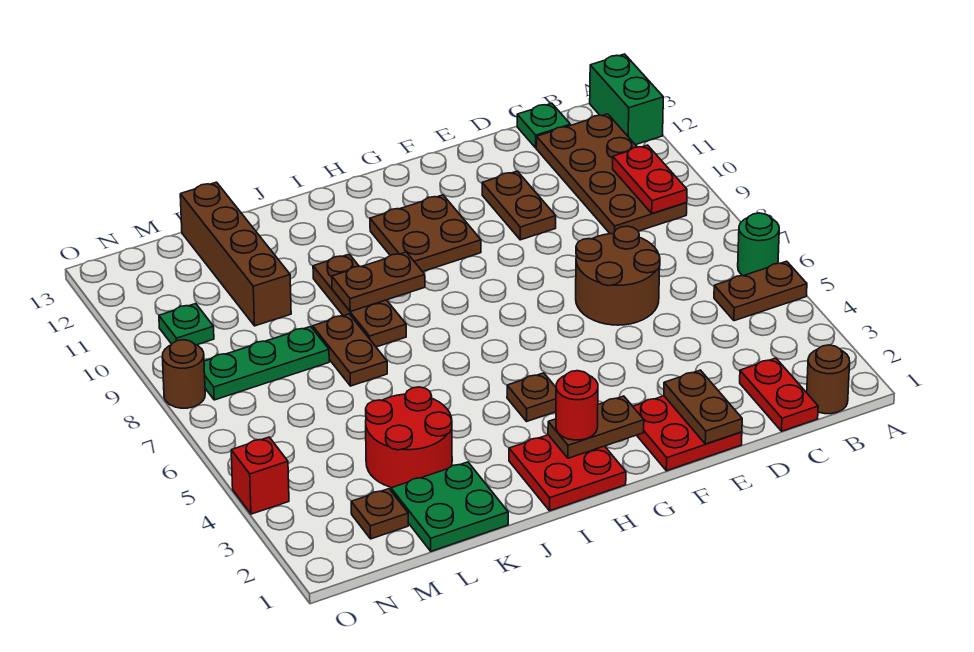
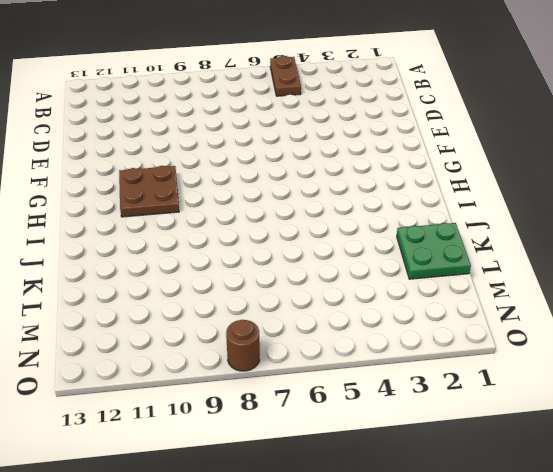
none -> green round brick A6 level 1
none -> green brick A12:A13 level 1
none -> brown round brick B1 level 1

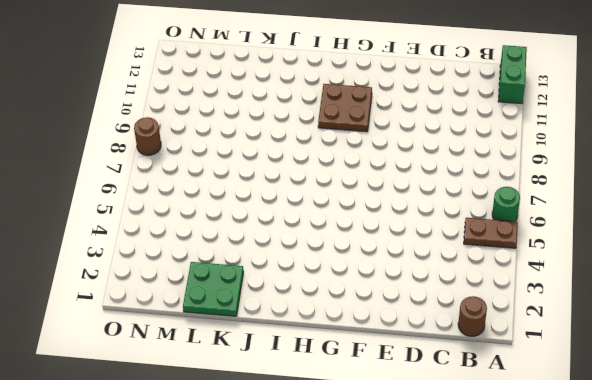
none -> brown plate B9:C12 level 1
none -> red plate C1:C2 level 1
none -> green plate C13 level 1

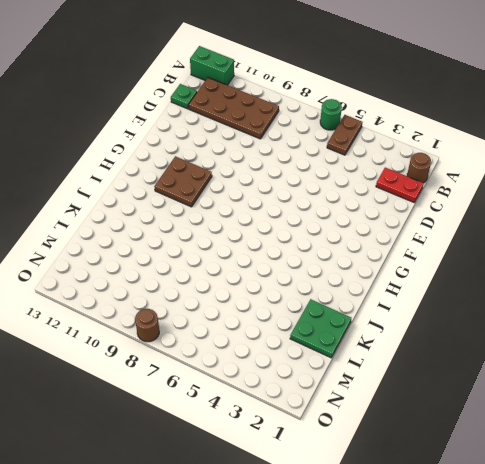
none -> brown round brick D6:E7 level 1
none -> red plate E1:F2 level 1
none -> brown plate E10:E11 level 1

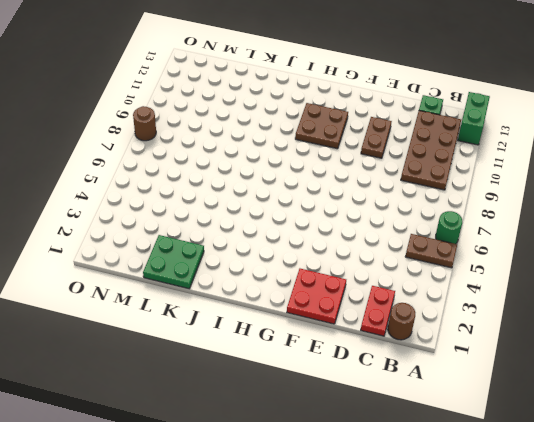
none -> brown round brick D6:E7 level 1
none -> red plate H1:I2 level 1
none -> brown plate H4 level 1

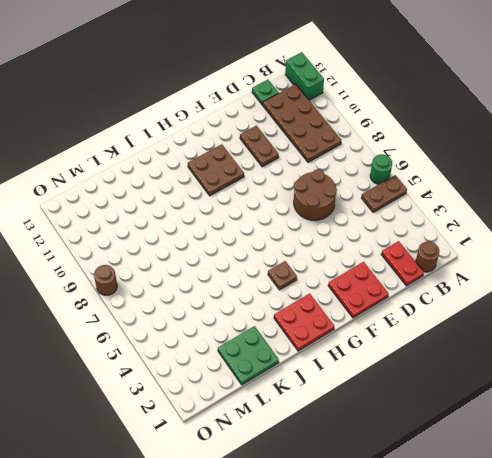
none -> brown plate J8:J10 level 1
none -> red round brick K3:L4 level 1
none -> brown plate K7:K8 level 1

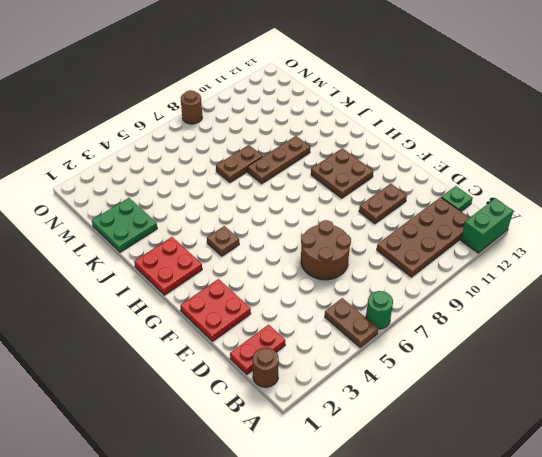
none -> red round brick K3:L4 level 1
none -> green plate L8:N8 level 1
none -> brown brick L10:L13 level 1

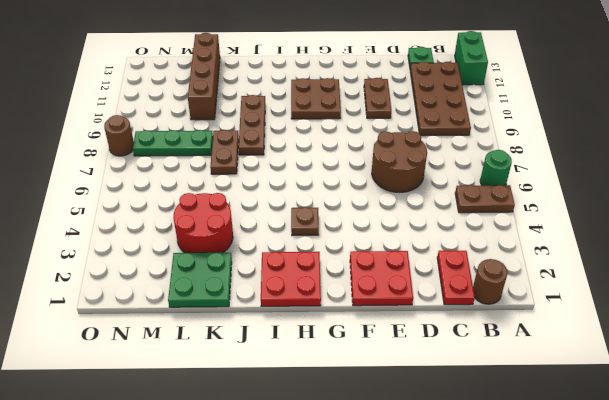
none -> brown plate M2 level 1
none -> green plate N10 level 1
none -> red brick O4 level 1

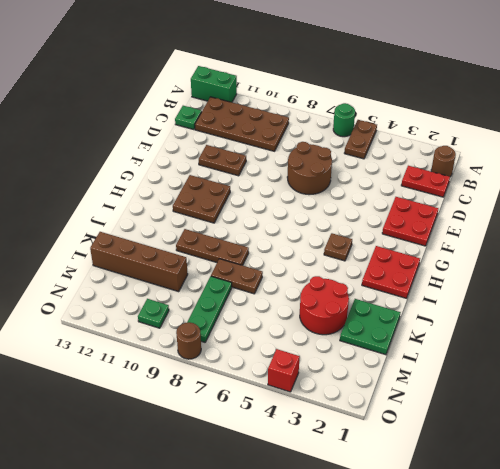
none -> brown plate M2 level 1
none -> red plate B9:B10 level 2
none -> brown plate E1:E2 level 2

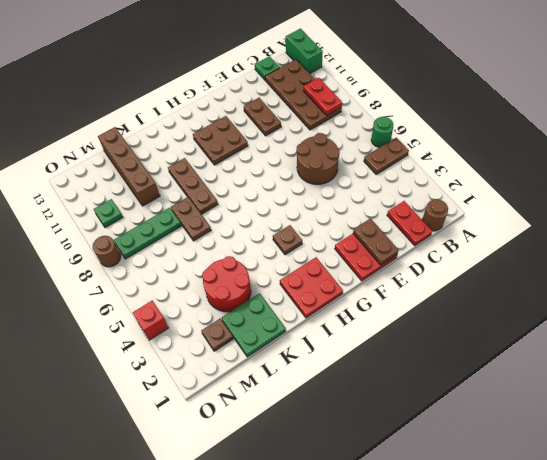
none -> brown plate G2:H2 level 2
none -> brown plate I9:J9 level 2
none -> red round brick H2 level 3

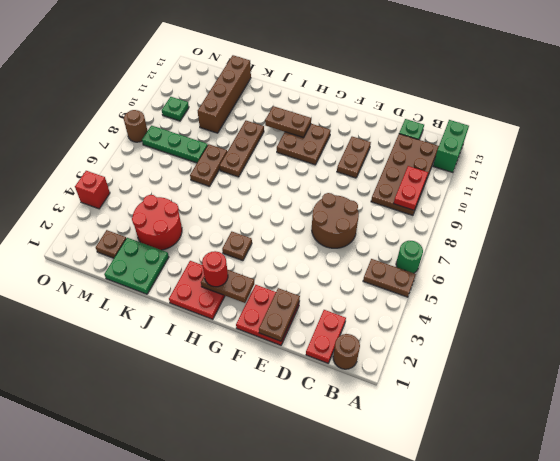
brown plate H11:I11 level 2 -> brown plate I9:J9 level 2

